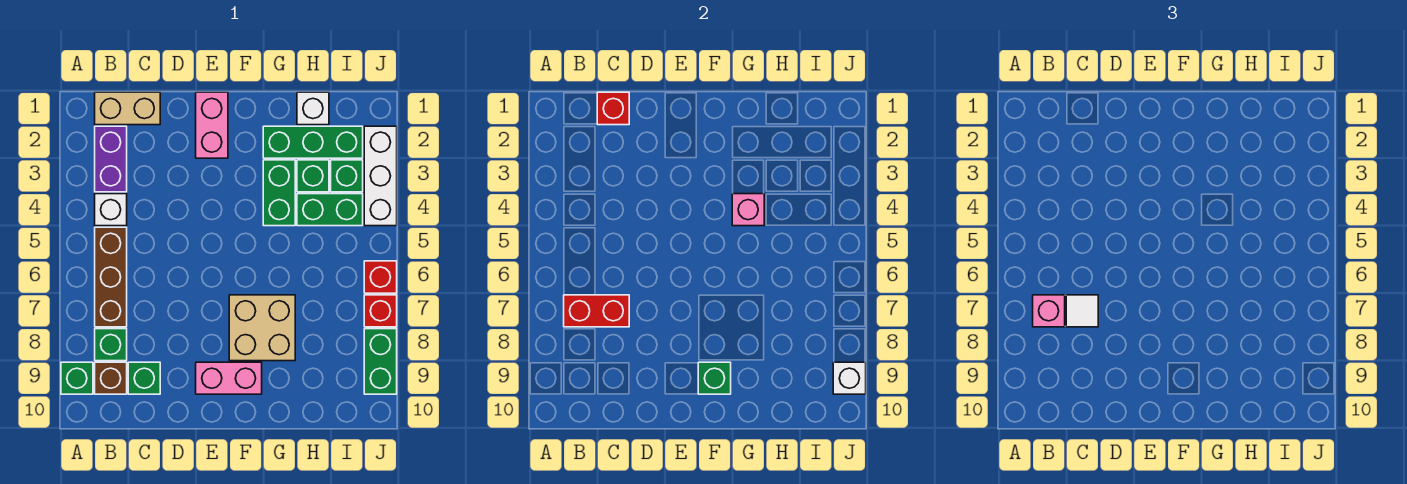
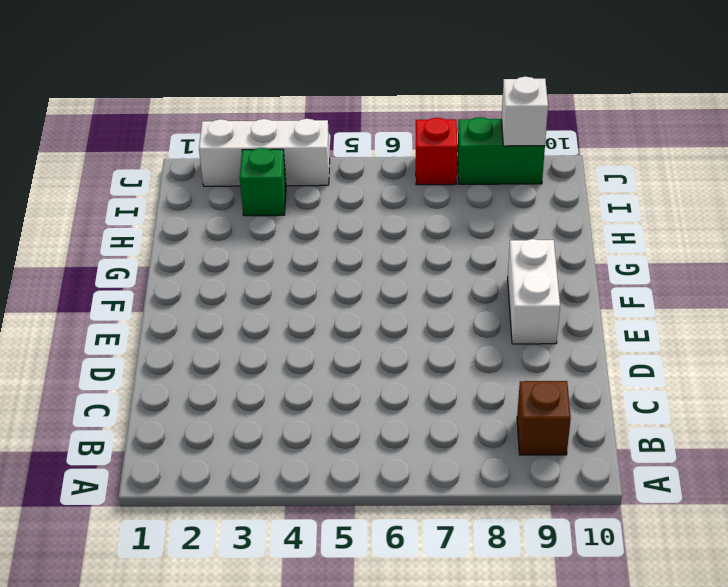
white brick E9:F9 level 1 -> pink brick E9:F9 level 1
none -> green brick A9 level 1
none -> tan brick B1:C1 level 1
none -> purple brick B2:B3 level 1

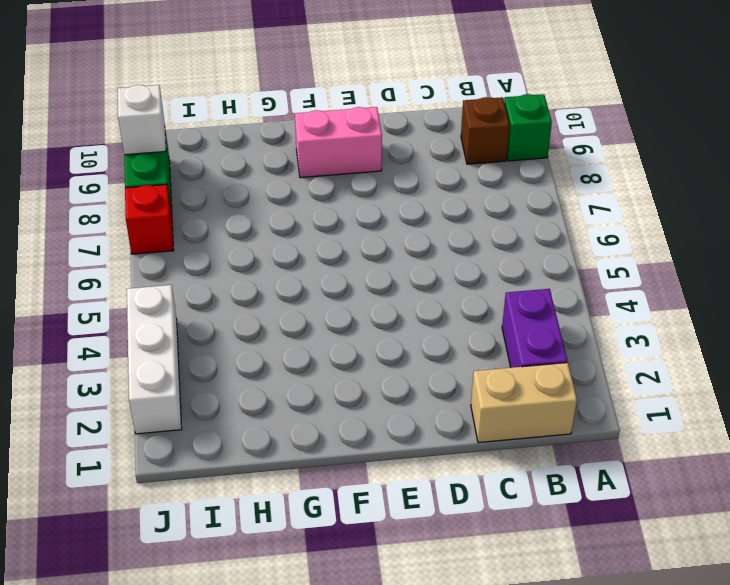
none -> white brick B4 level 1
none -> brown brick B5:B7 level 1
none -> green brick B8 level 1

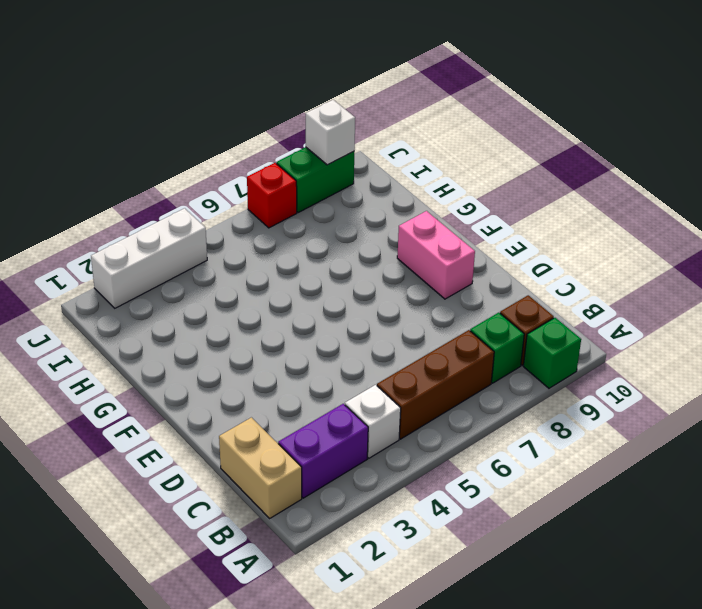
none -> green brick C9 level 1
none -> pink brick E1:E2 level 1
none -> tan brick F7:G8 level 1

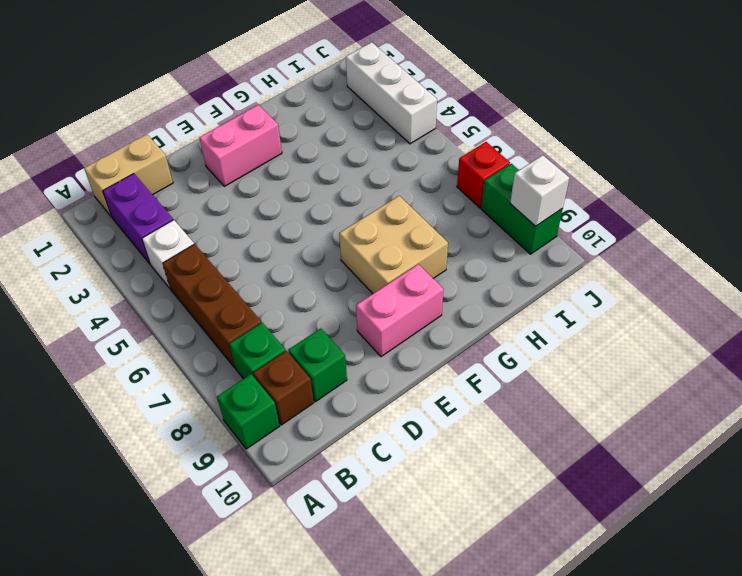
pink brick E2:F2 level 1 -> pink brick E1:E2 level 1
none -> green brick G2:I2 level 1
none -> green brick G3:G4 level 1
none -> white brick H1 level 1

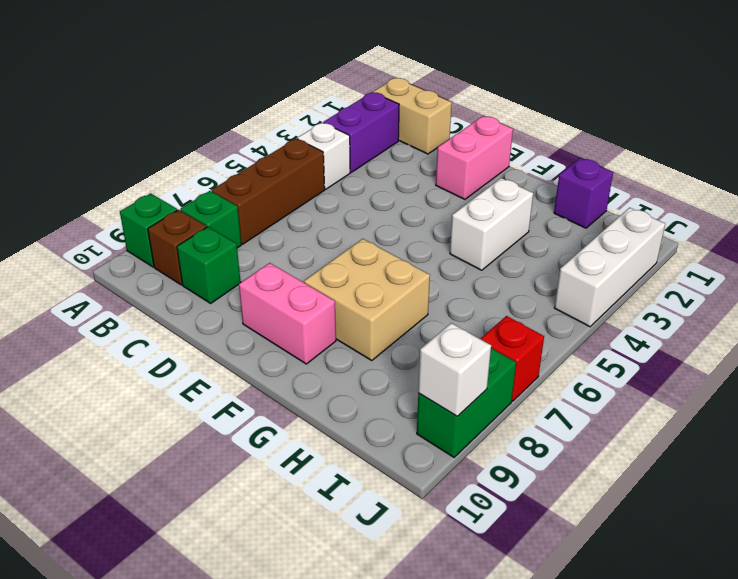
white brick G3:G4 level 1 -> green brick G3:G4 level 1
purple brick H1 level 1 -> white brick H1 level 1
none -> green brick G2:I2 level 1
none -> green brick H3 level 1
none -> green brick H4:I4 level 1

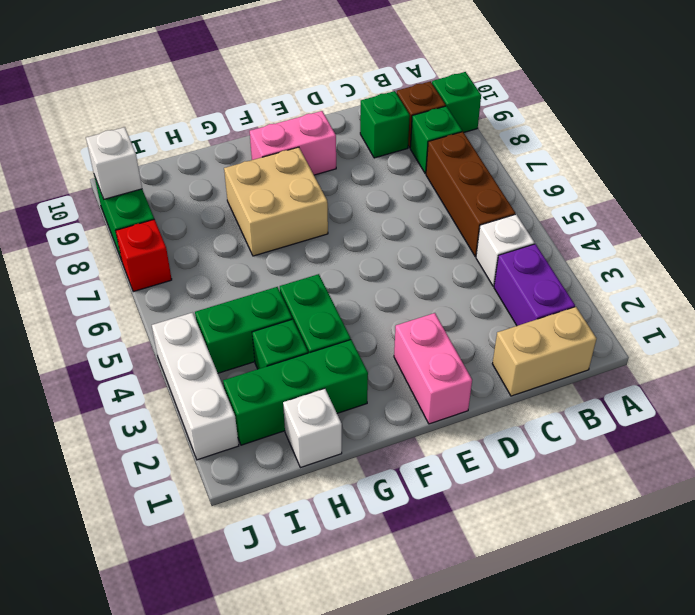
none -> green brick I3 level 1
none -> red brick J6 level 1
none -> red brick B7:C7 level 2

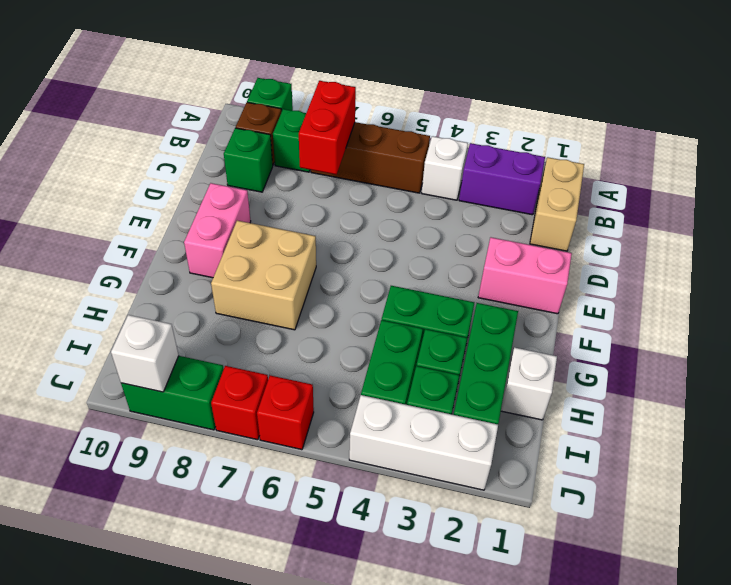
none -> red brick C1 level 2
none -> green brick F9 level 2
none -> pink brick G4 level 2

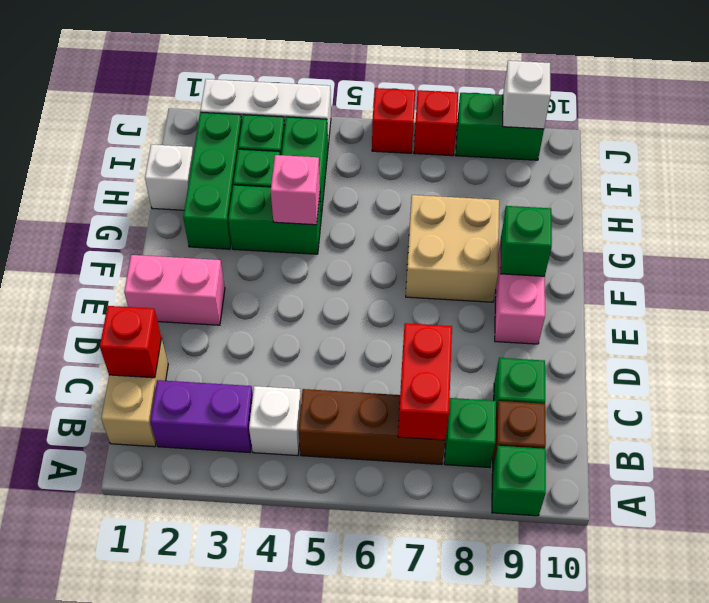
none -> pink brick B7 level 3
none -> white tile C7 level 3

